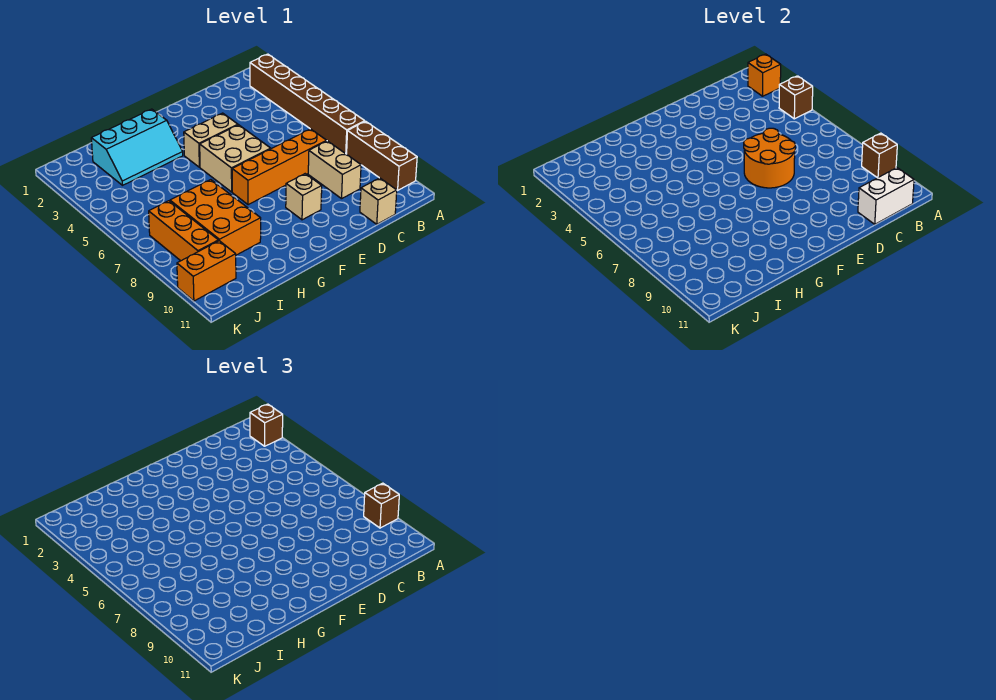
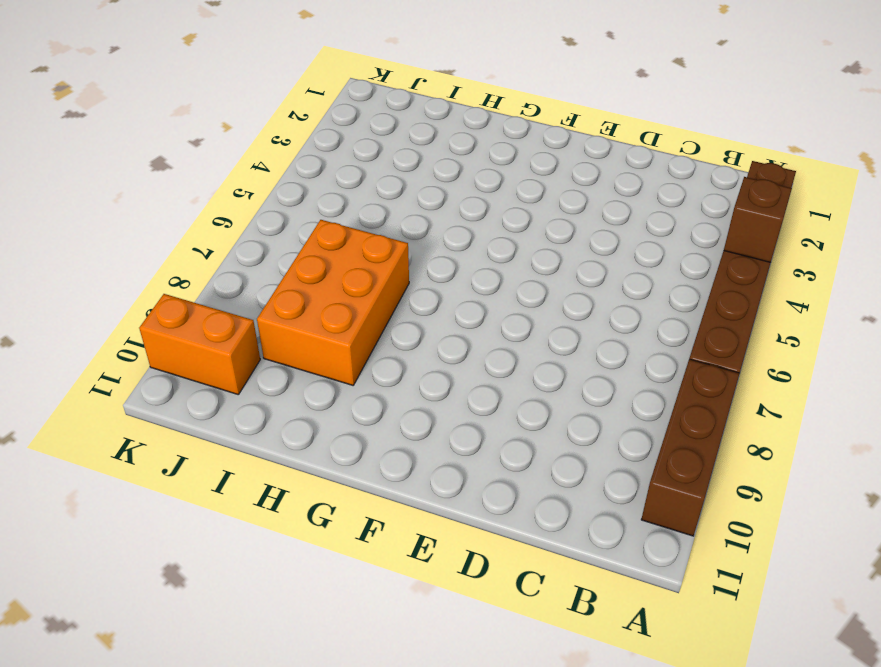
none -> orange brick C7:F7 level 1
none -> tan brick C8:C9 level 1
none -> tan brick C11 level 1

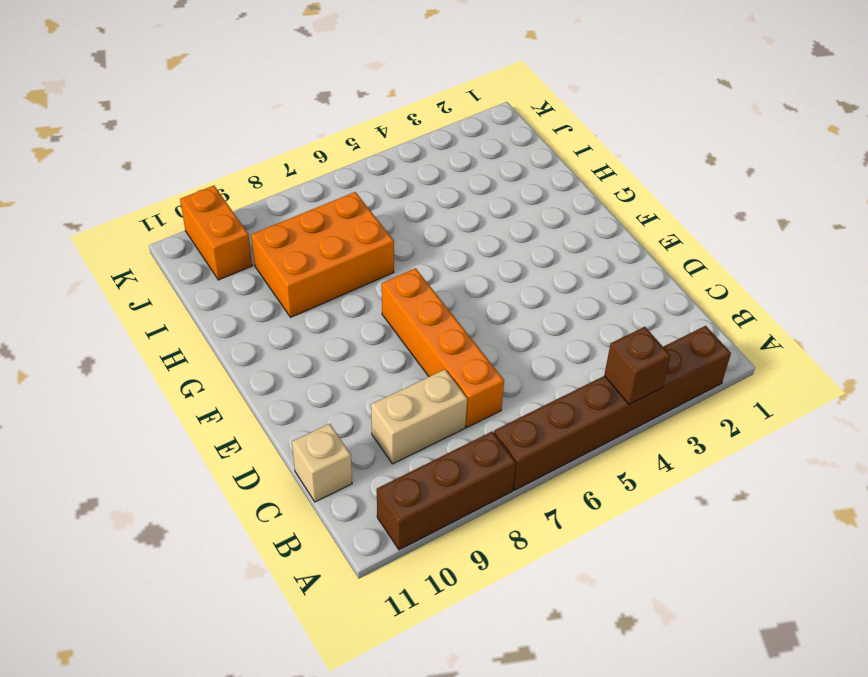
none -> tan brick E4:F4 level 1
none -> tan brick E5:F6 level 1
none -> tan brick E9 level 1

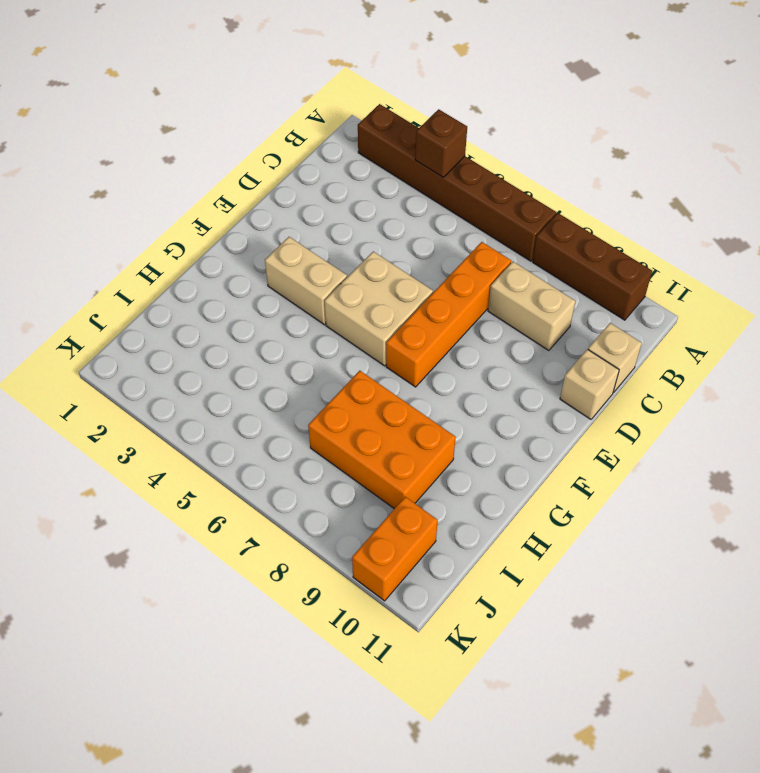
tan brick D11 level 1 -> tan brick E9 level 1
tan brick F3:F4 level 1 -> tan brick E4:F4 level 1
none -> cyan slope G2:I3 level 1 top 2
none -> orange brick J7:J9 level 1
none -> orange brick A2 level 2

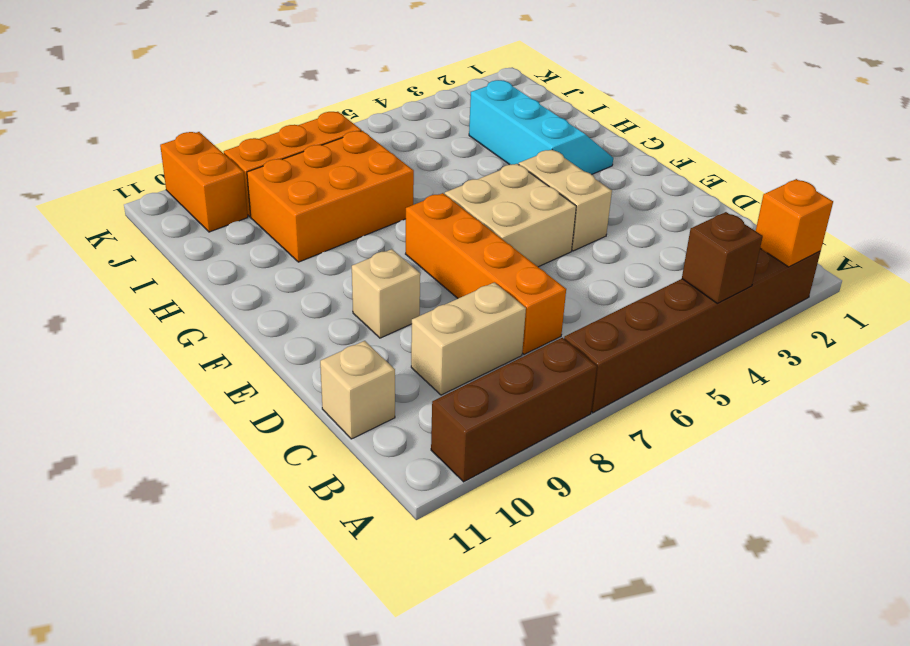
cyan slope G2:I3 level 1 top 3 -> cyan slope G2:I3 level 1 top 2
none -> brown brick A9 level 2
none -> white brick B11:C11 level 2
none -> orange round brick D6:E7 level 2

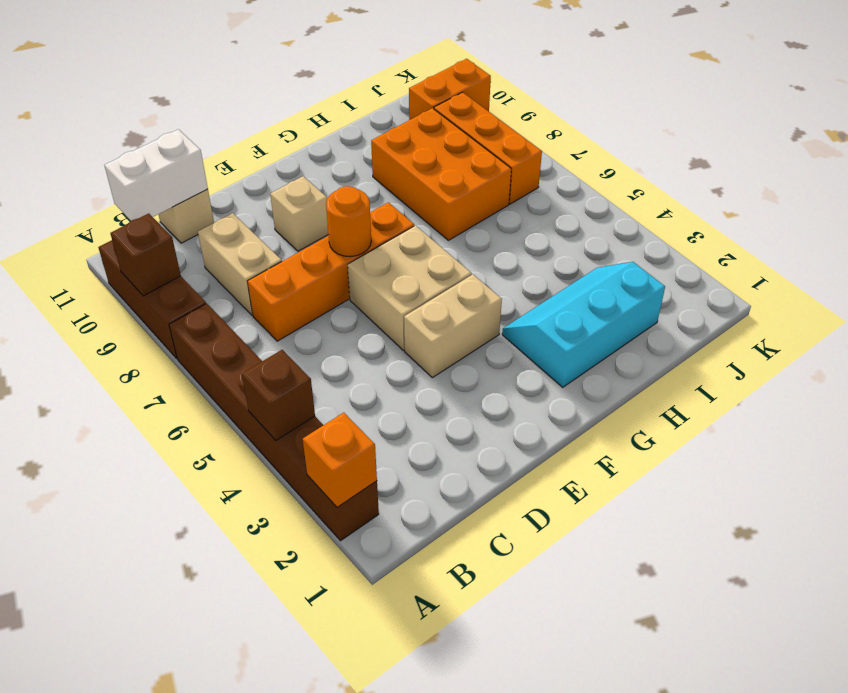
orange round brick E7 level 2 -> orange round brick D6:E7 level 2
none -> brown brick A2 level 3
none -> brown brick A9 level 3

